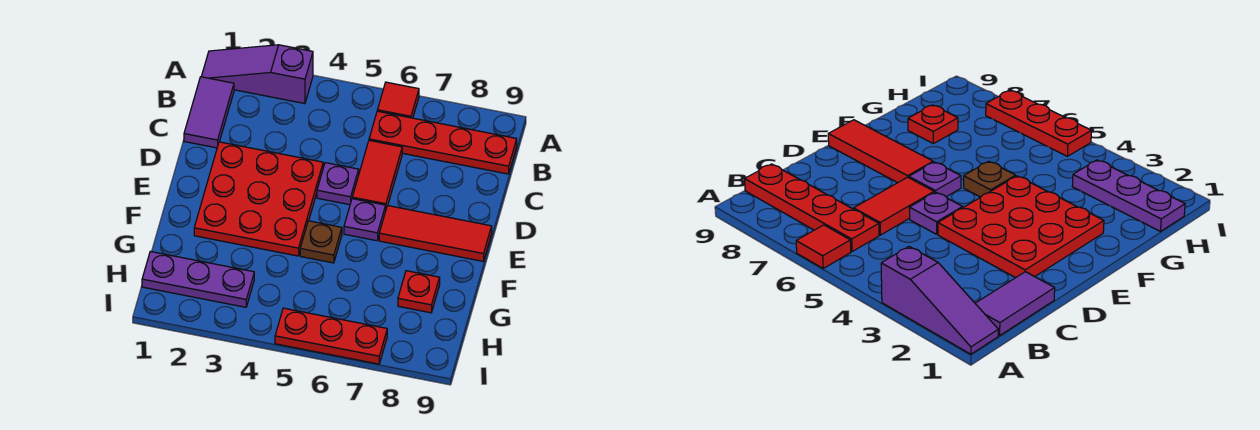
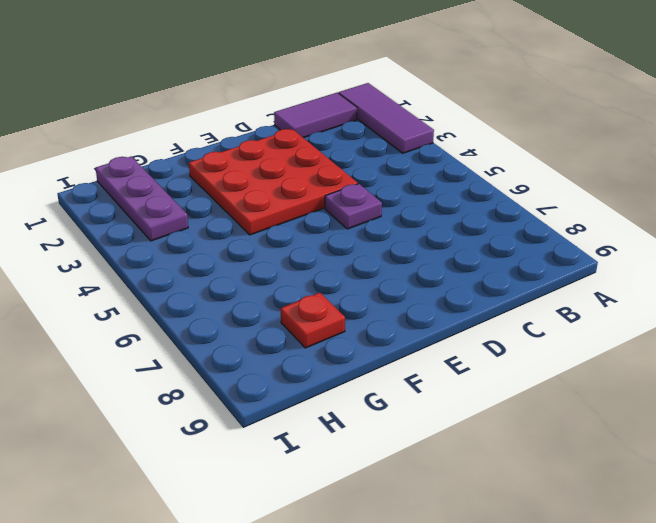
purple tile A1:A3 level 1 -> purple slope A1:A3 level 1 top 3
none -> red tile A6 level 1
none -> red plate B6:B9 level 1
none -> red tile C6:D6 level 1

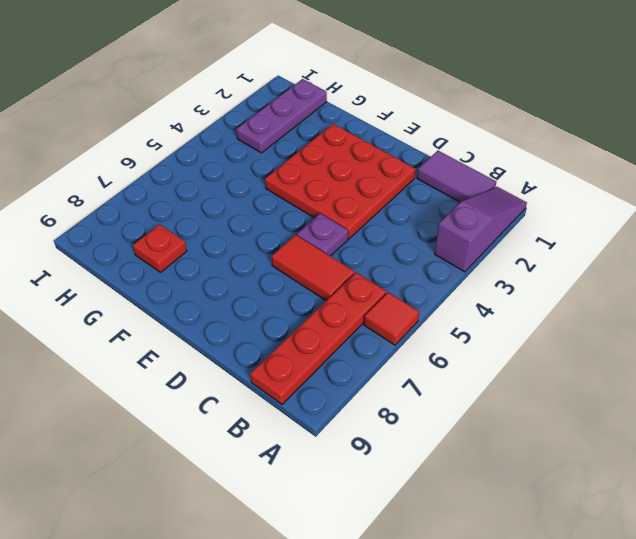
none -> purple plate E6 level 1
none -> red tile E7:E9 level 1
none -> brown plate F5 level 1

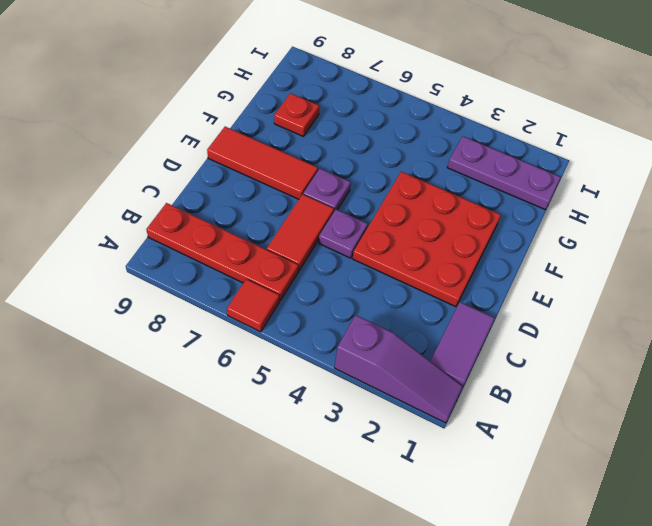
none -> brown plate F5 level 1
none -> red plate I5:I7 level 1

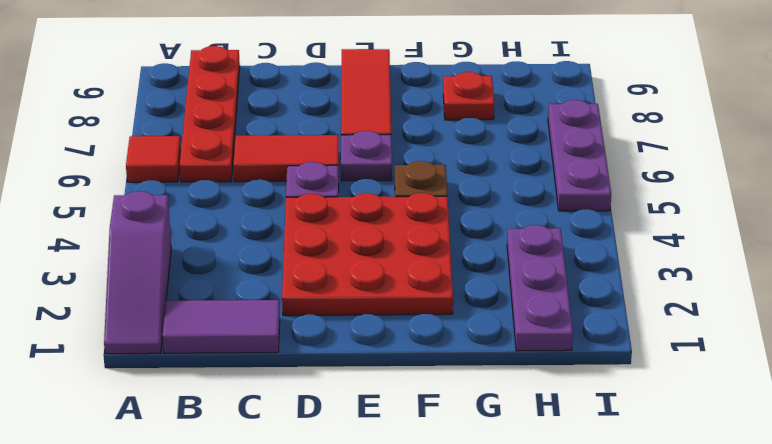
purple plate I5:I7 level 1 -> red plate I5:I7 level 1

